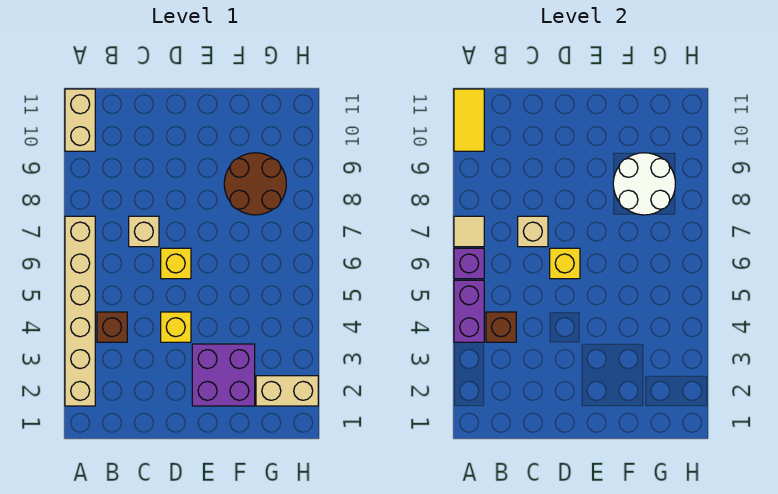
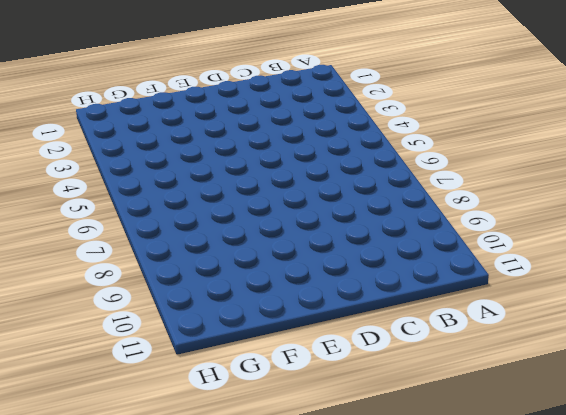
none -> tan brick A2:A7 level 1
none -> tan brick A10:A11 level 1
none -> brown brick B4 level 1

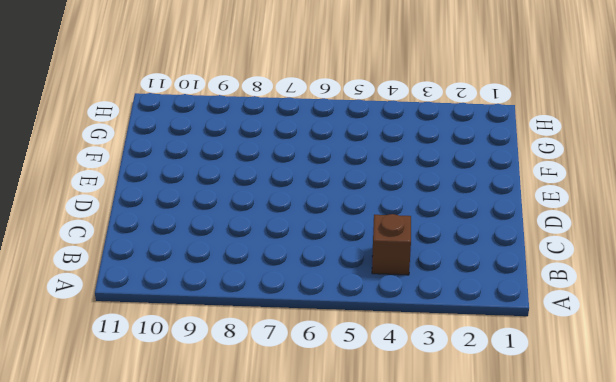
none -> tan brick A2:A7 level 1
none -> tan brick A10:A11 level 1
none -> tan brick C7 level 1

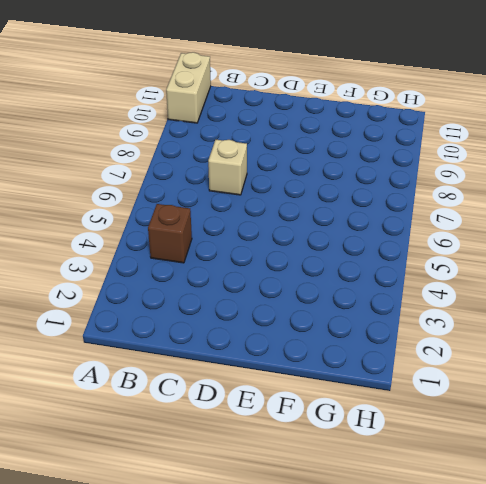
none -> tan brick A2:A7 level 1
none -> yellow brick D4 level 1
none -> yellow brick D6 level 1

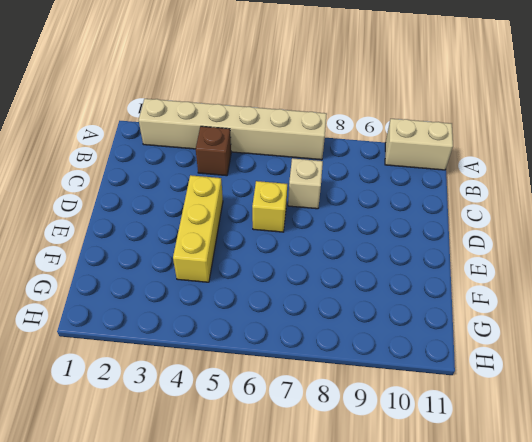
yellow brick D4:F4 level 1 -> yellow brick D4 level 1
none -> purple brick E2:F3 level 1
none -> brown round brick F8:G9 level 1
none -> tan brick G2:H2 level 1

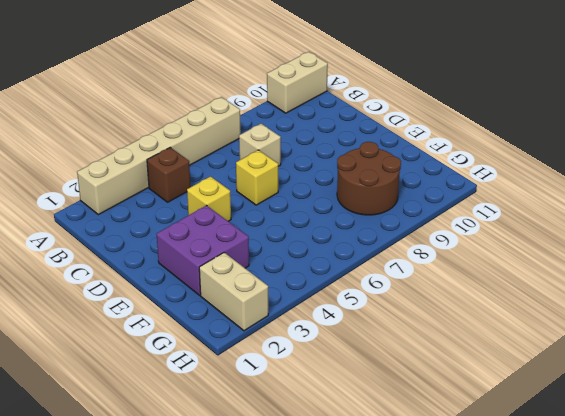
none -> purple brick A4:A5 level 2
none -> purple brick A6 level 2
none -> tan tile A7 level 2

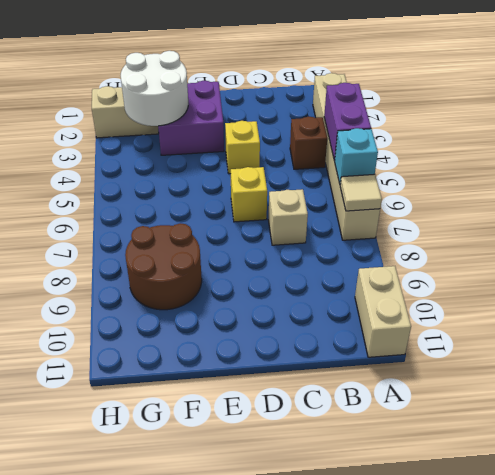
cyan brick A6 level 2 -> purple brick A6 level 2
white round brick F2:G3 level 2 -> white round brick F8:G9 level 2
none -> yellow tile A10:A11 level 2
none -> brown brick B4 level 2
none -> tan brick C7 level 2

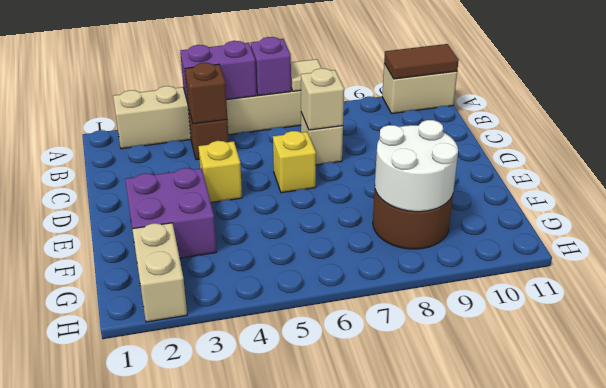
brown tile A10:A11 level 2 -> yellow tile A10:A11 level 2
none -> yellow brick D6 level 2

